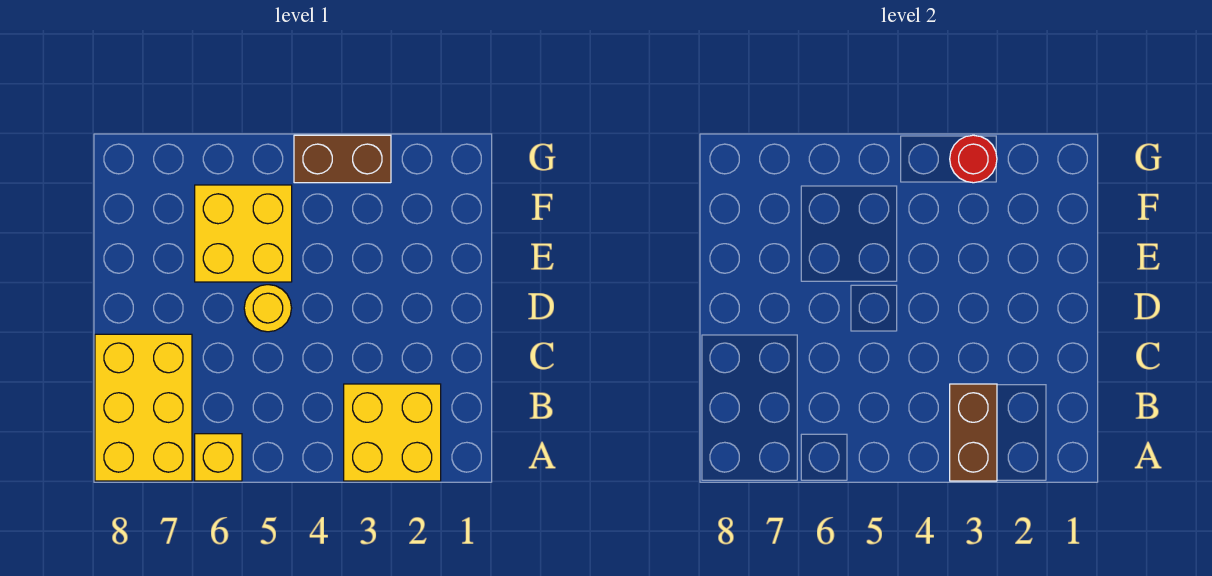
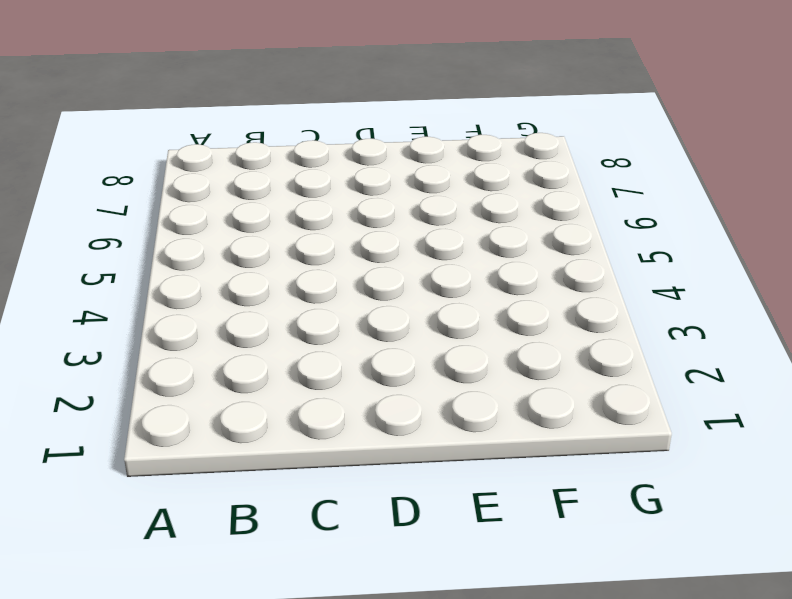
none -> yellow brick A2:B3 level 1
none -> yellow brick A6 level 1

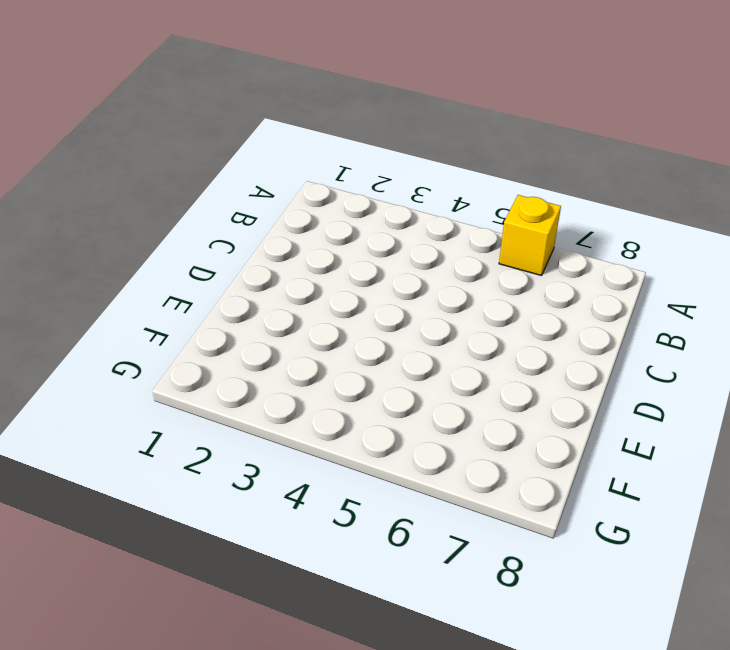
none -> yellow brick A2:B3 level 1
none -> yellow brick A7:C8 level 1

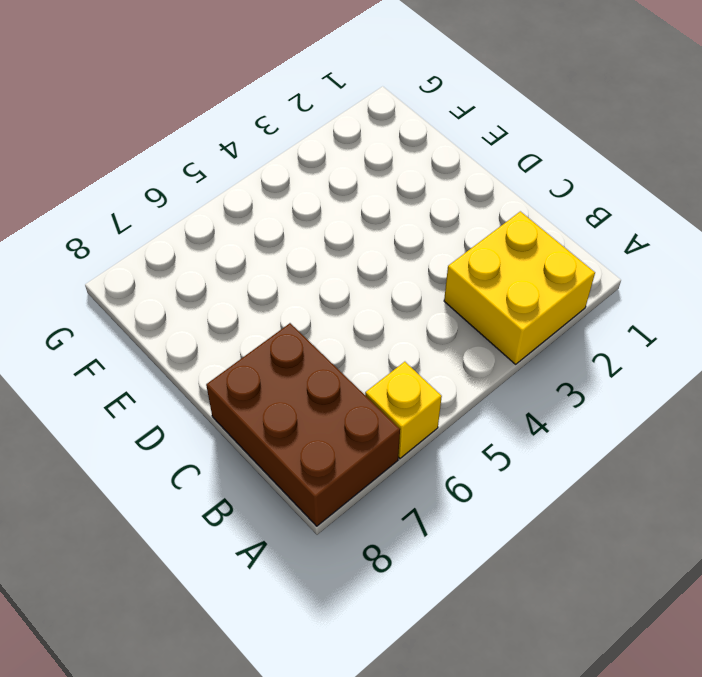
brown brick A7:C8 level 1 -> yellow brick A7:C8 level 1
none -> yellow round brick D5 level 1
none -> yellow brick E5:F6 level 1

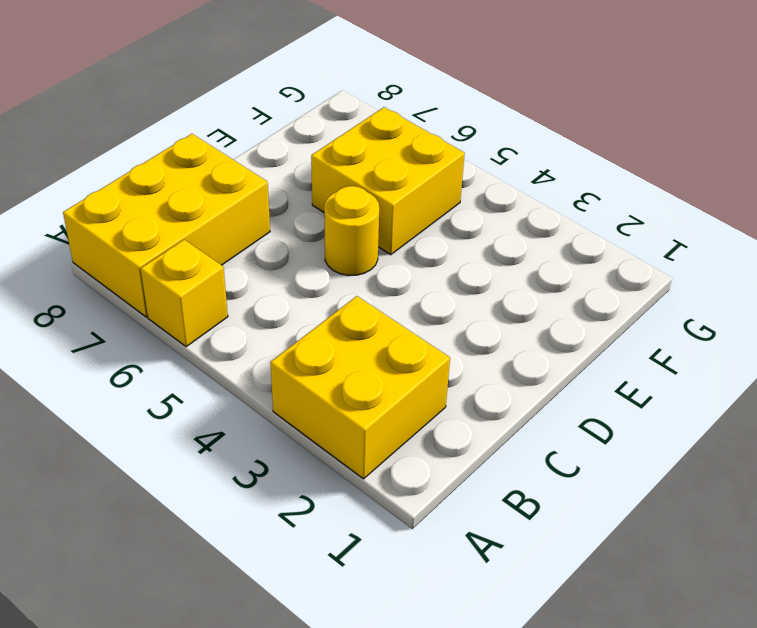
none -> brown brick G3:G4 level 1
none -> brown brick A3:B3 level 2

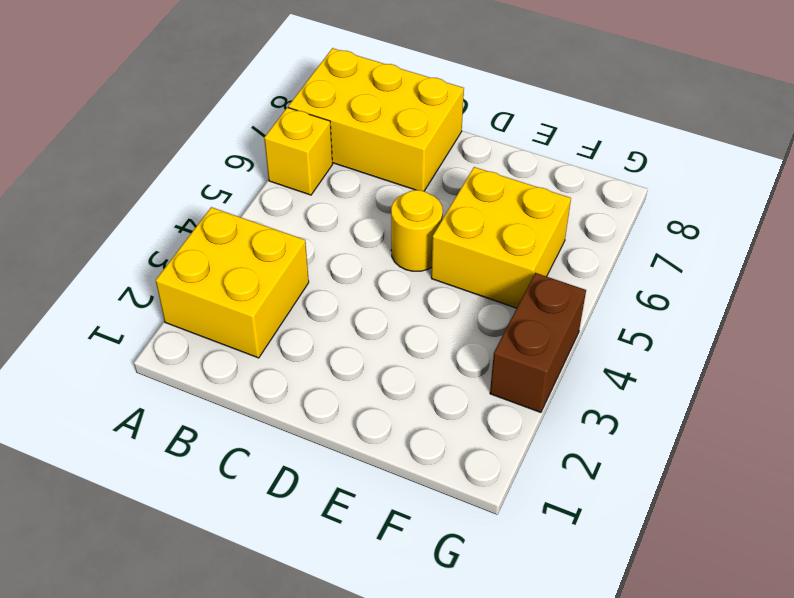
none -> brown brick A3:B3 level 2
none -> red round brick G3 level 2

